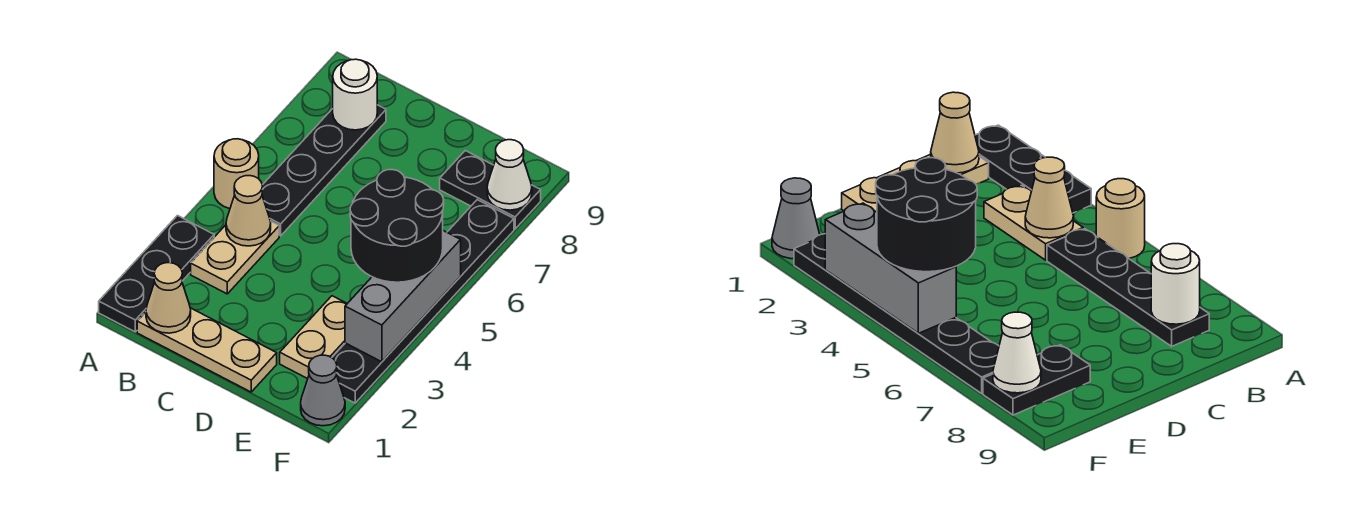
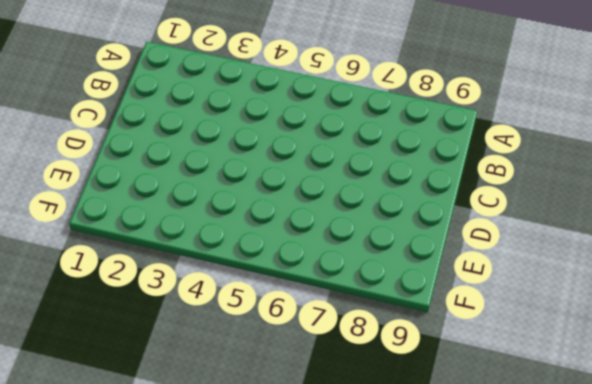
none -> black plate A1:A3 level 1
none -> tan round brick A5 level 1
none -> tan plate B1:D1 level 1

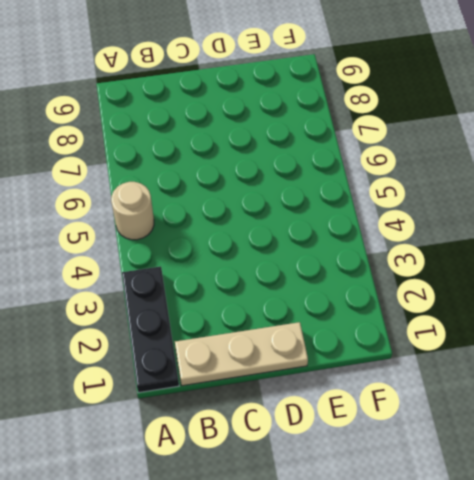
none -> tan plate B3:B4 level 1
none -> black plate B5:B8 level 1
none -> tan plate E2:E3 level 1

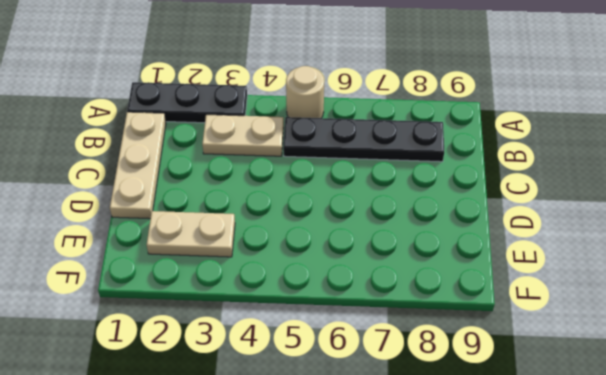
none -> black plate E8:F8 level 1
none -> grey cone F1 level 1
none -> black plate F2:F7 level 1

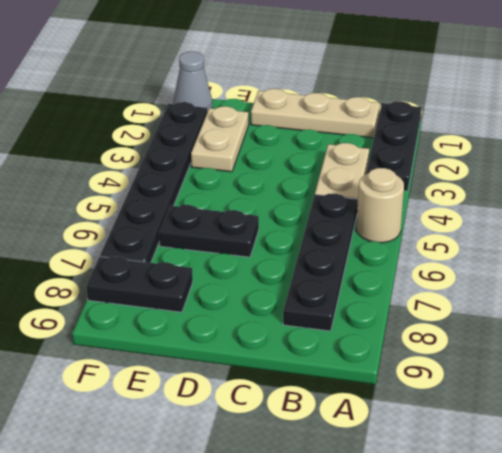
black plate D6:E6 level 1 -> none
none -> tan cone B1 level 2
none -> tan cone B4 level 2
none -> white round brick B8 level 2

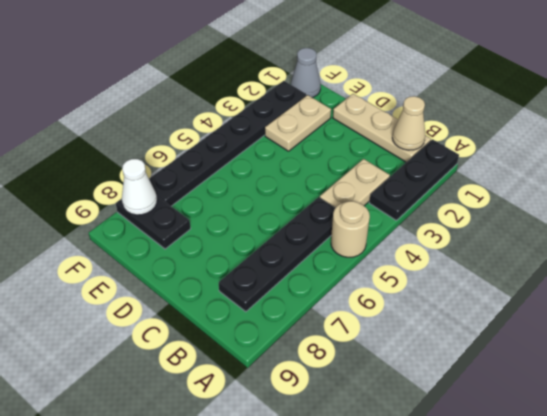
none -> tan cone B4 level 2
none -> white round brick B8 level 2
none -> grey brick F3:F5 level 2

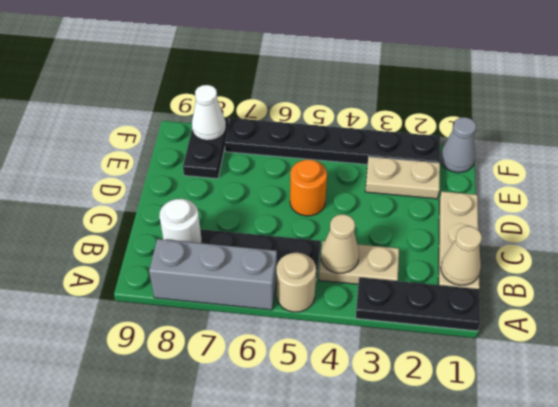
grey brick A6:A8 level 1 -> grey brick F3:F5 level 2
orange round brick D5 level 1 -> none
none -> black round brick E4:F5 level 3

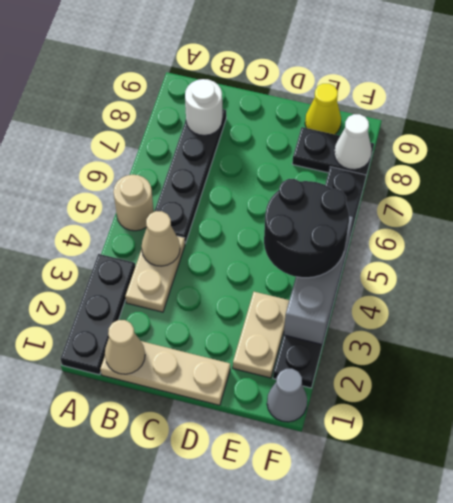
yellow cone E9 level 1 -> none

